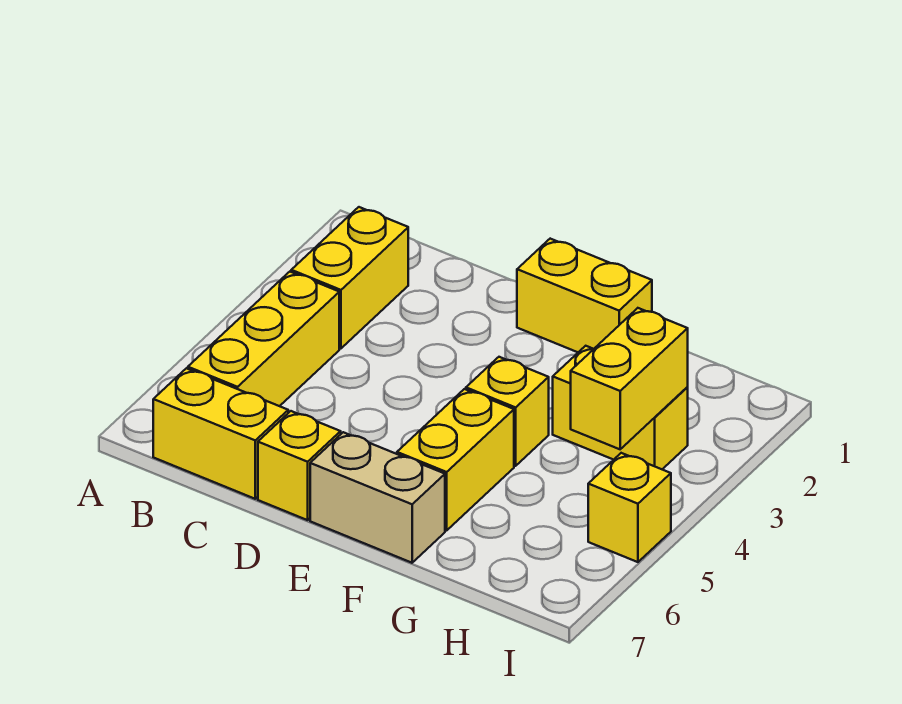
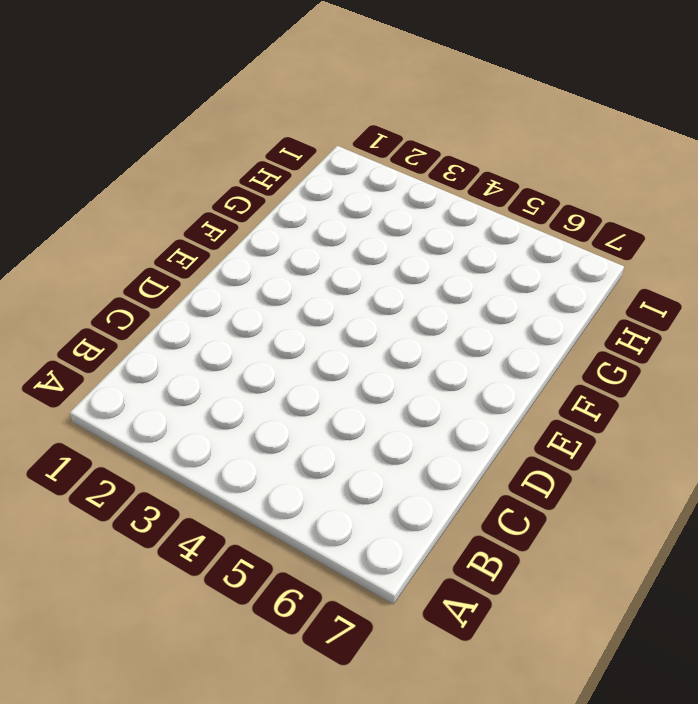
none -> yellow brick B2:B3 level 1
none -> yellow brick B4:B6 level 1

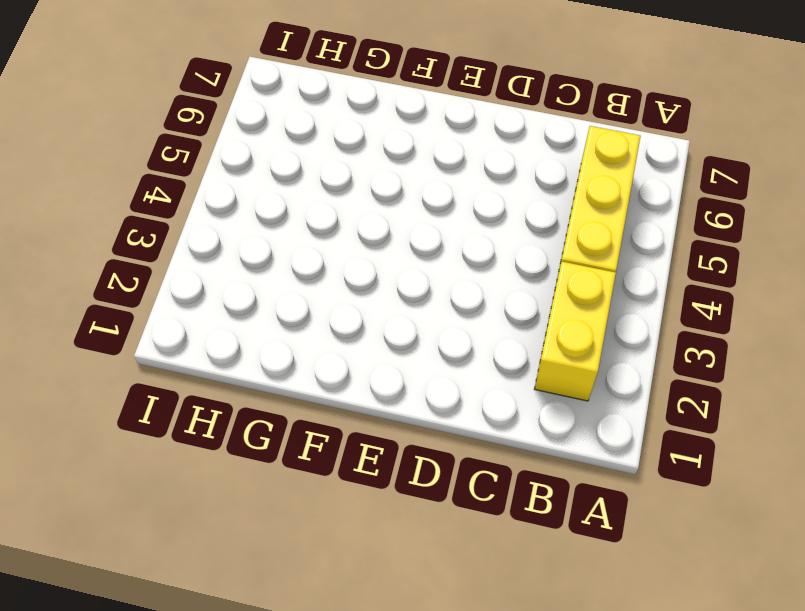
none -> yellow brick B7:C7 level 1
none -> yellow brick D7 level 1

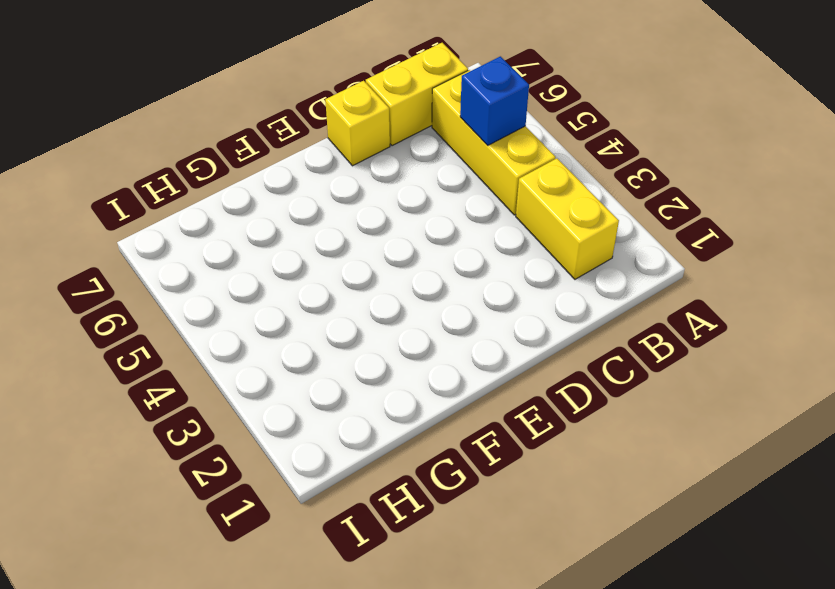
blue brick B5 level 2 -> none
none -> yellow brick E1:F1 level 1
none -> tan brick E7:F7 level 1

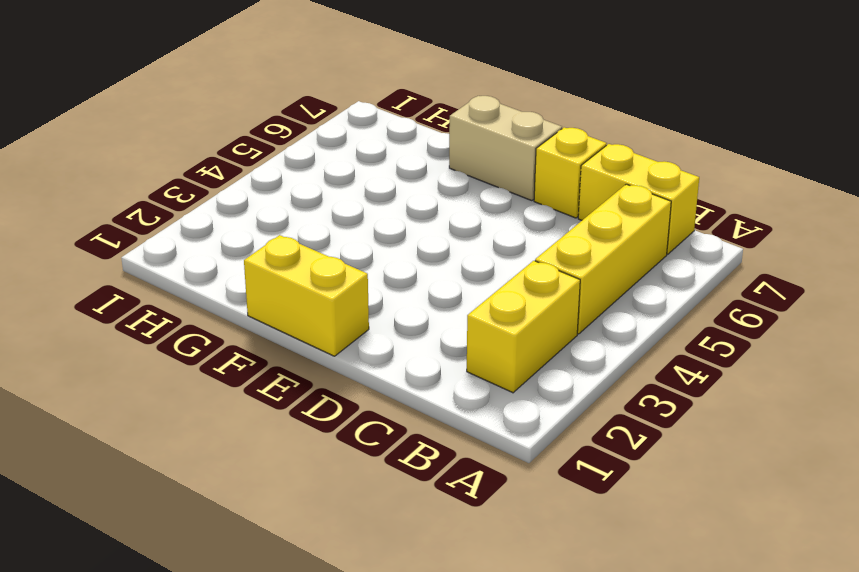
none -> yellow brick F4 level 1
none -> yellow brick F5:F6 level 1

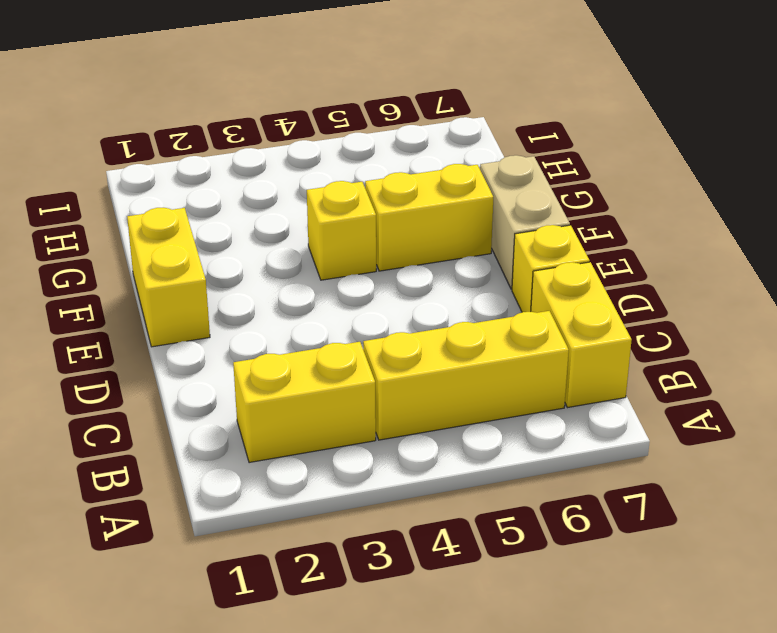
none -> yellow brick G3:H3 level 1
none -> yellow brick I5 level 1

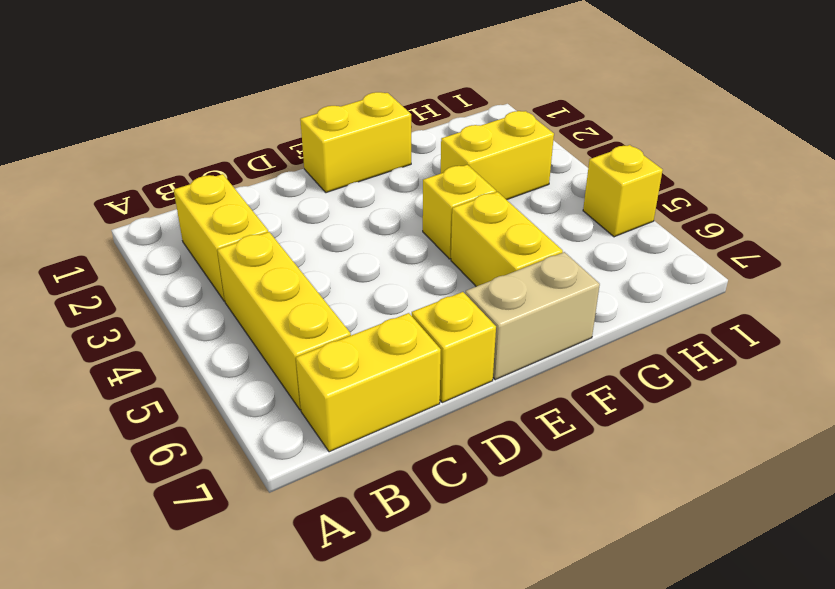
none -> yellow brick H3:H4 level 2

